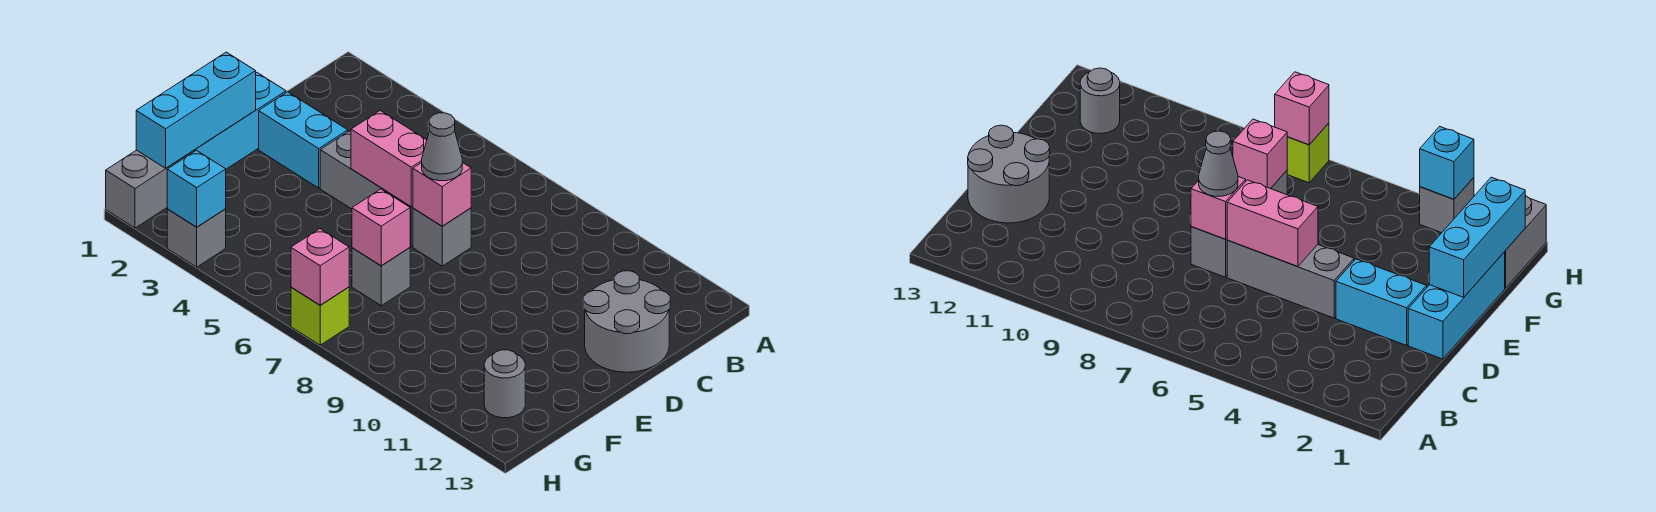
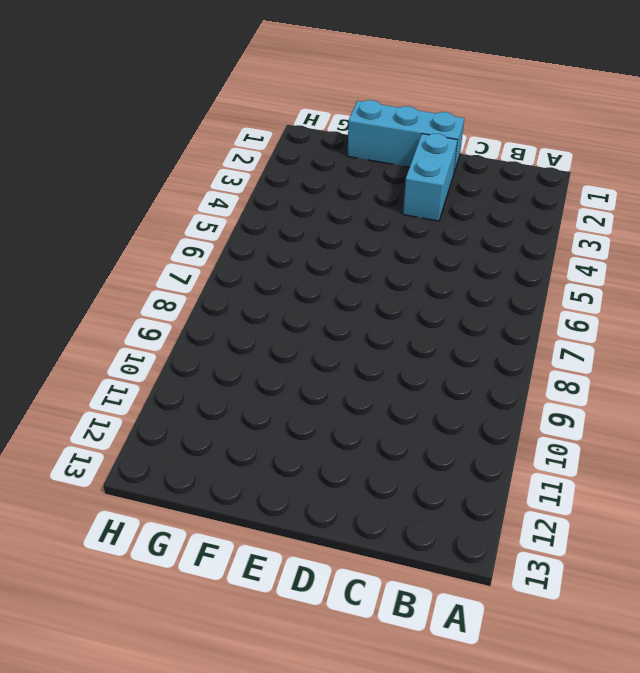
none -> grey round brick C12:D13 level 1
none -> grey brick D4:D6 level 1
none -> grey brick D7 level 1

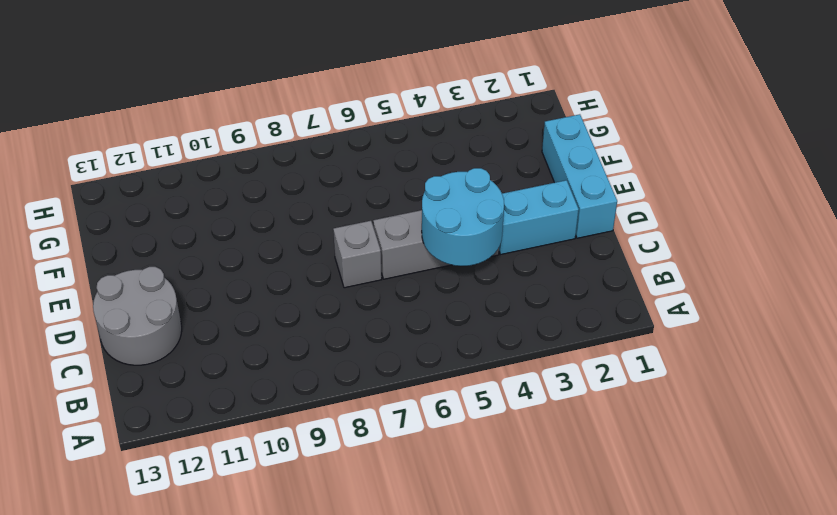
cyan round brick C4:D5 level 2 -> pink brick D5:D6 level 2
none -> grey brick F7 level 1
none -> grey brick G1:H1 level 1
none -> grey round brick G12 level 1

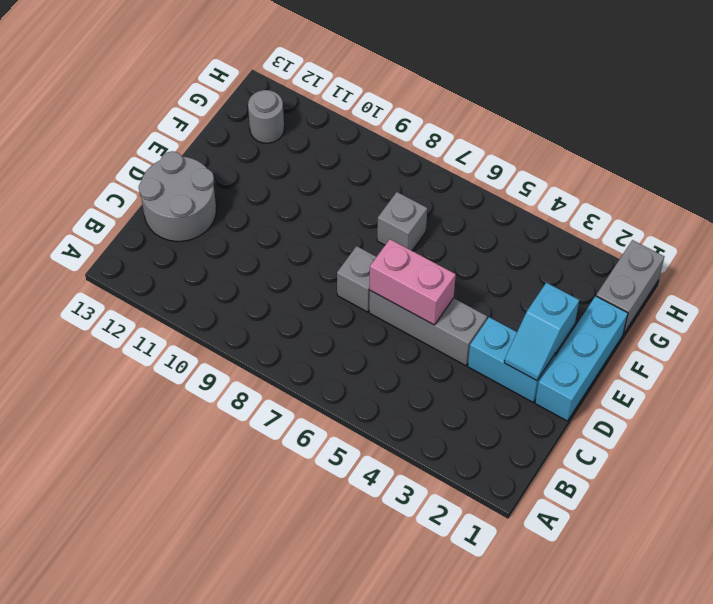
cyan slope D2:E2 level 2 top E -> none
none -> grey brick H3 level 1
none -> lime brick H7 level 1
none -> pink brick D7 level 2

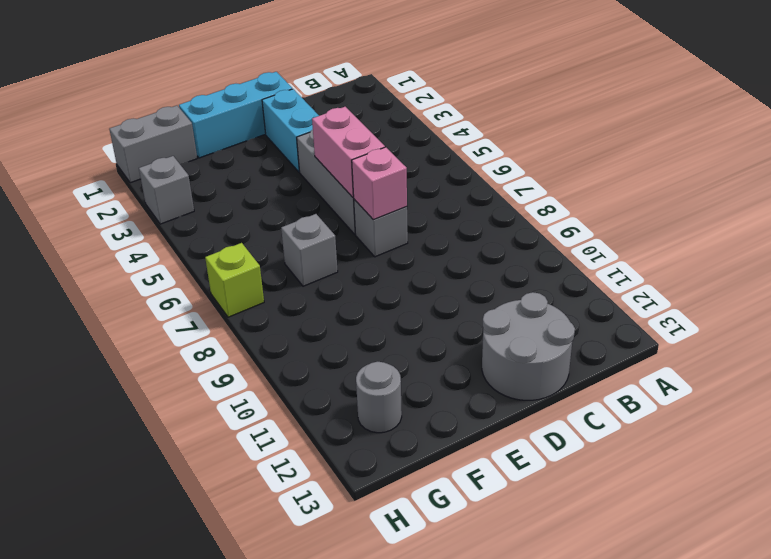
none -> cyan brick E1:G1 level 2
none -> pink brick F7 level 2
none -> cyan brick H3 level 2

